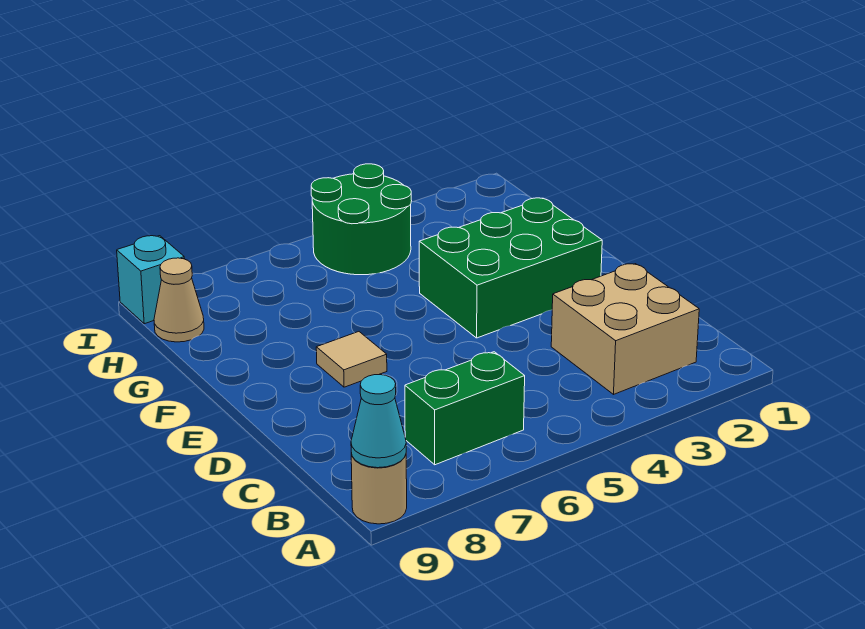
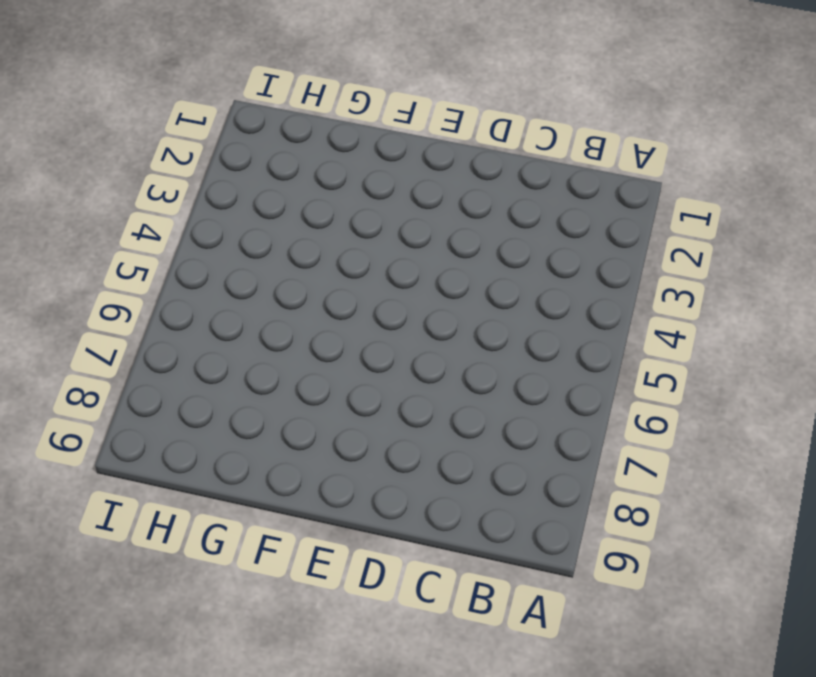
none -> tan round brick A9 level 1
none -> tan brick B2:C3 level 1

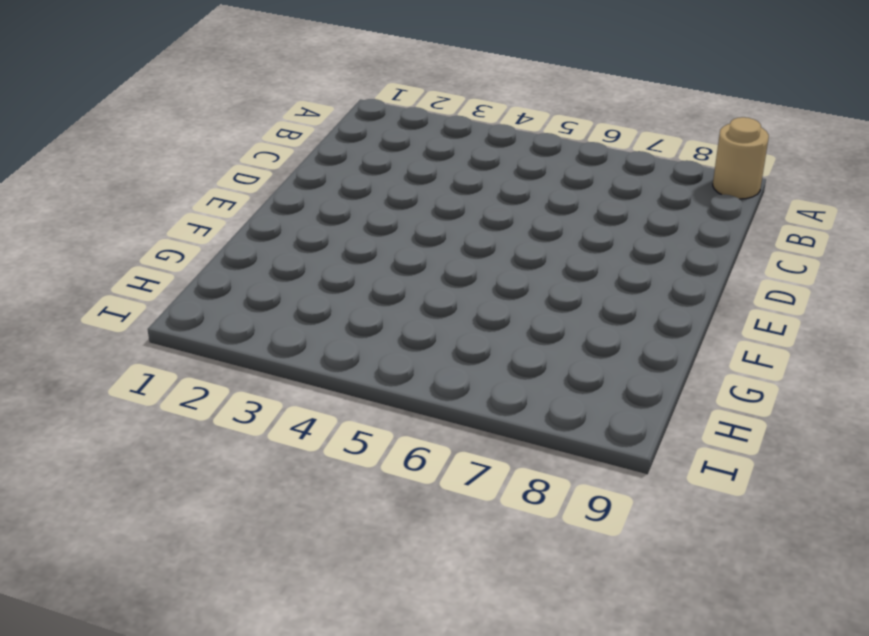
none -> tan brick B2:C3 level 1
none -> green brick B6:B7 level 1

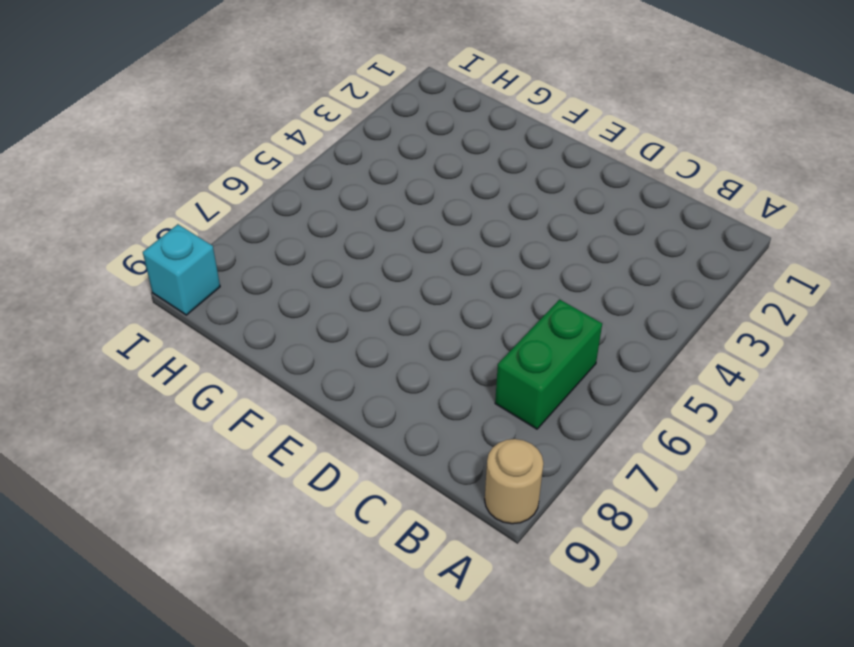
none -> tan brick B2:C3 level 1
none -> green brick E2:F4 level 1

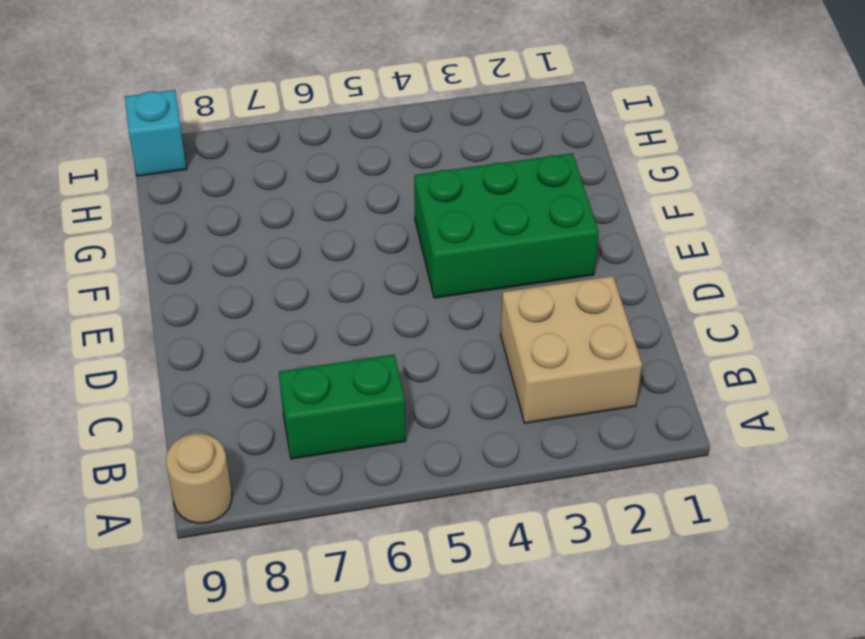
none -> tan tile E7 level 1
none -> green round brick H4:I5 level 1

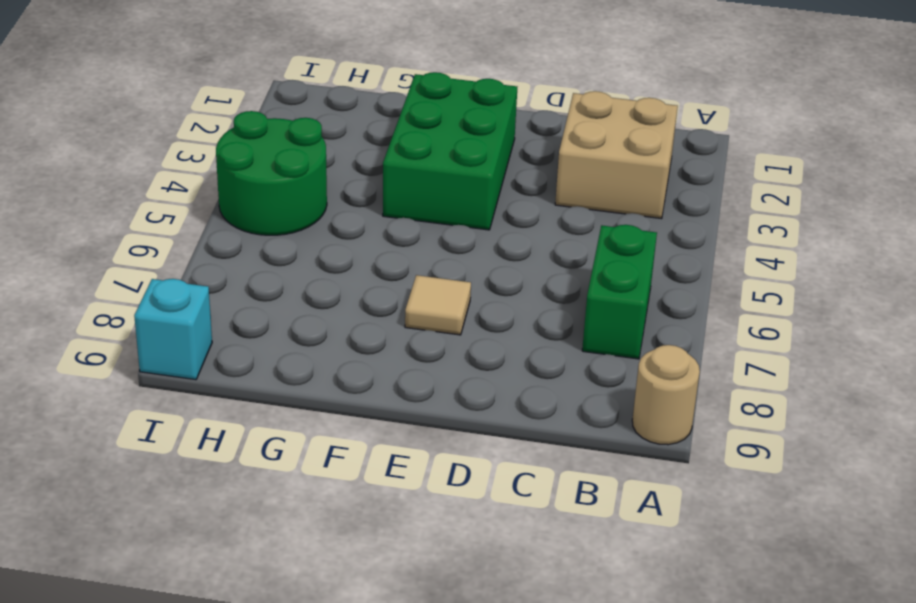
none -> tan cone H9 level 1
none -> cyan cone A9 level 2

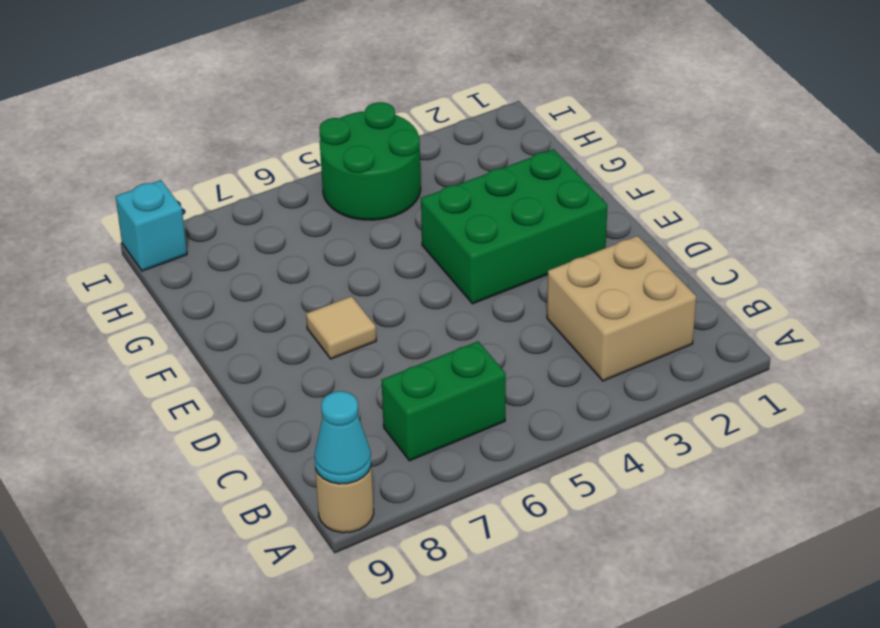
none -> tan cone H9 level 1

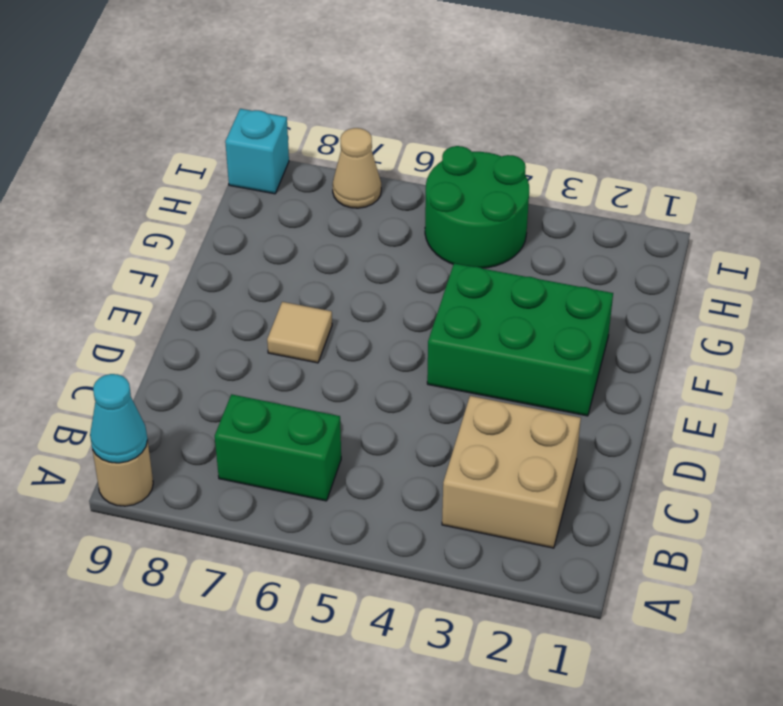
tan cone I7 level 1 -> tan cone H9 level 1

